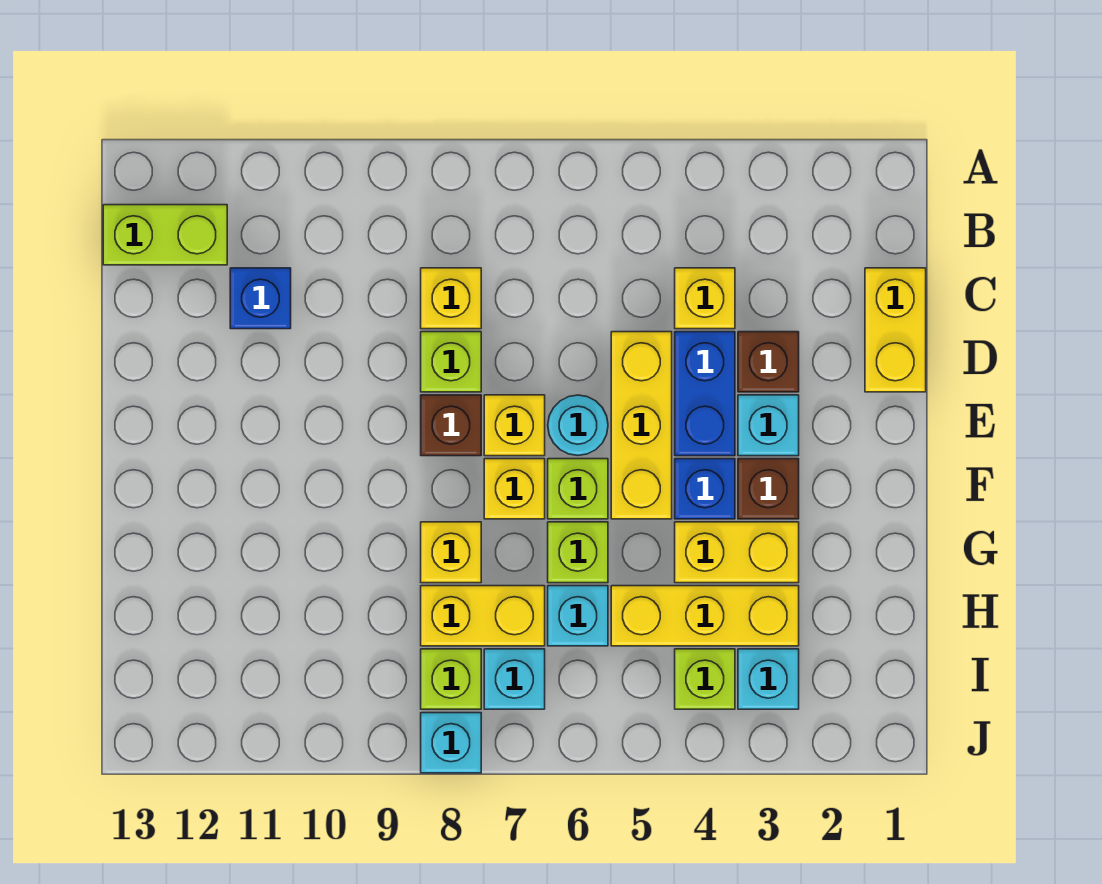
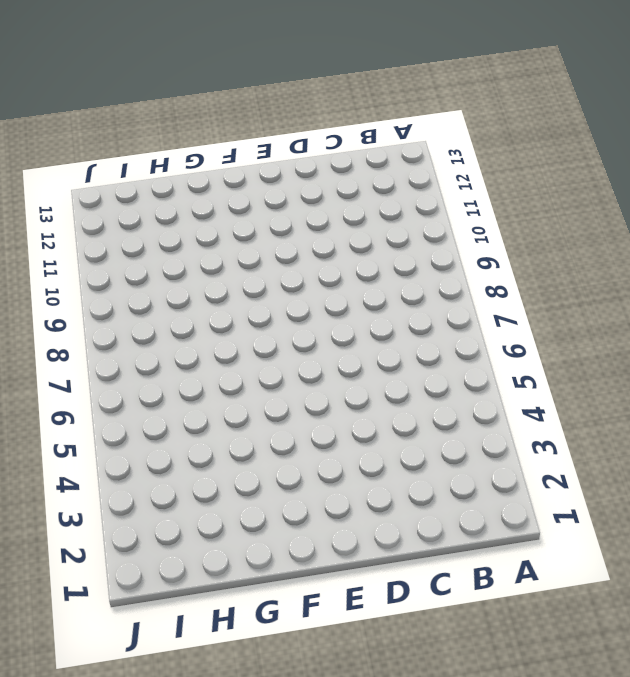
none -> lime brick B12:B13 level 1
none -> yellow brick C1:D1 level 1
none -> yellow brick C4 level 1

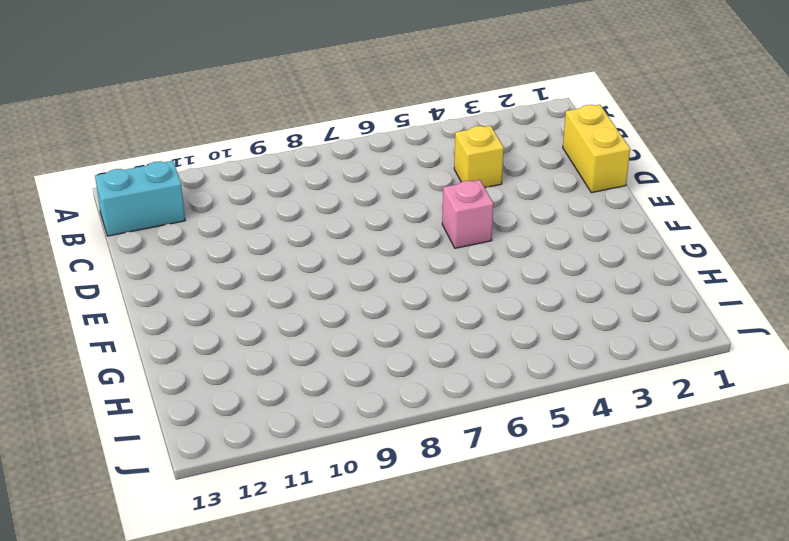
cyan brick B12:B13 level 1 -> lime brick B12:B13 level 1
pink brick E5 level 1 -> yellow brick D5:F5 level 1
none -> yellow brick C8 level 1
none -> blue brick C11 level 1
none -> brown brick D3 level 1

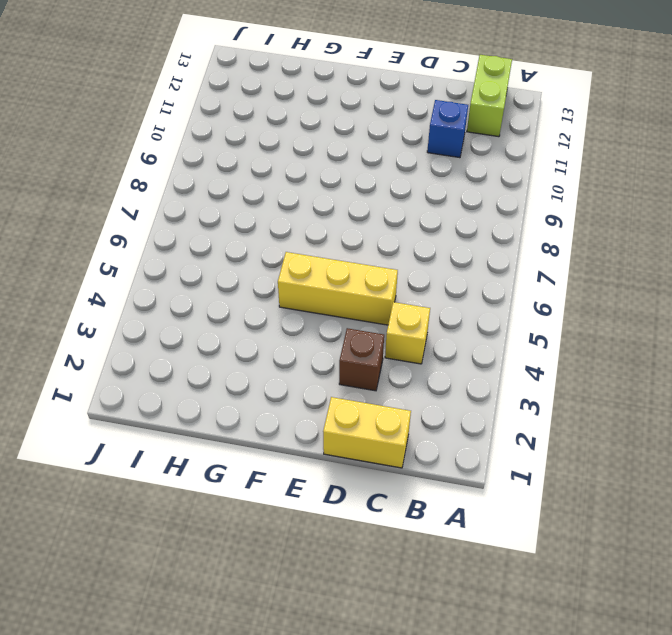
none -> yellow brick C8 level 1
none -> blue brick D4:E4 level 1
none -> lime brick D8 level 1

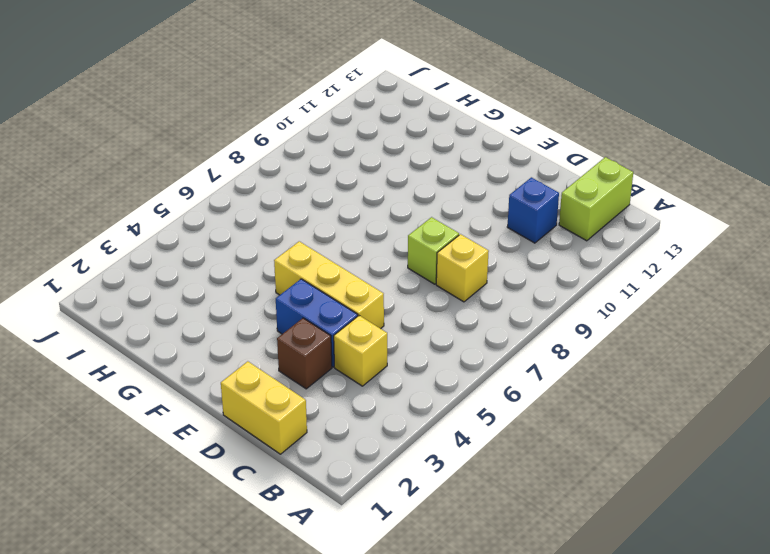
none -> cyan brick E3 level 1
none -> cyan round brick E6 level 1
none -> yellow brick E7 level 1

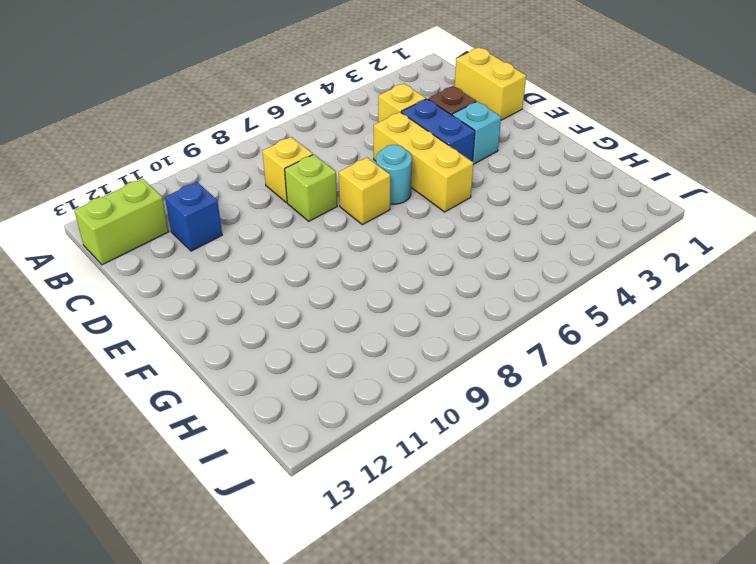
none -> brown brick E8 level 1
none -> brown brick F3 level 1
none -> blue brick F4 level 1

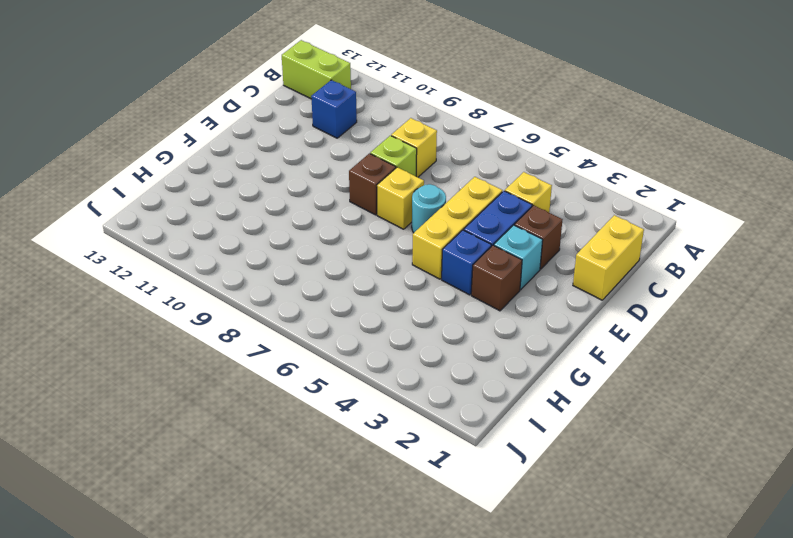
none -> lime brick F6 level 1
none -> yellow brick F7 level 1
none -> yellow brick G3:G4 level 1

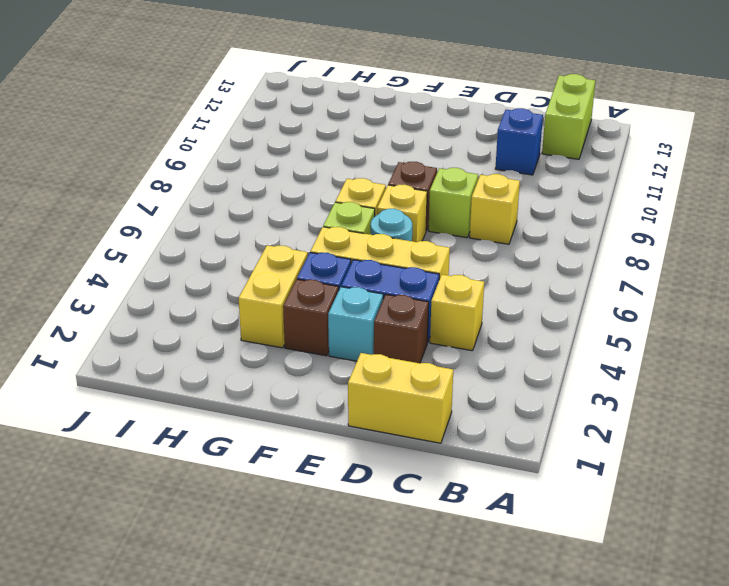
none -> lime brick G6 level 1
none -> yellow brick G8 level 1
none -> yellow brick H3:H5 level 1

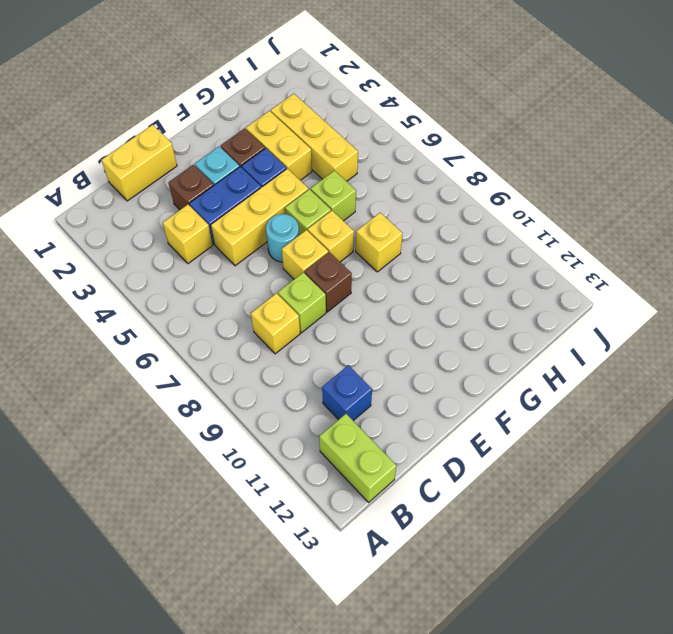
none -> cyan brick H6 level 1
none -> yellow brick H7:H8 level 1
none -> cyan brick I3 level 1

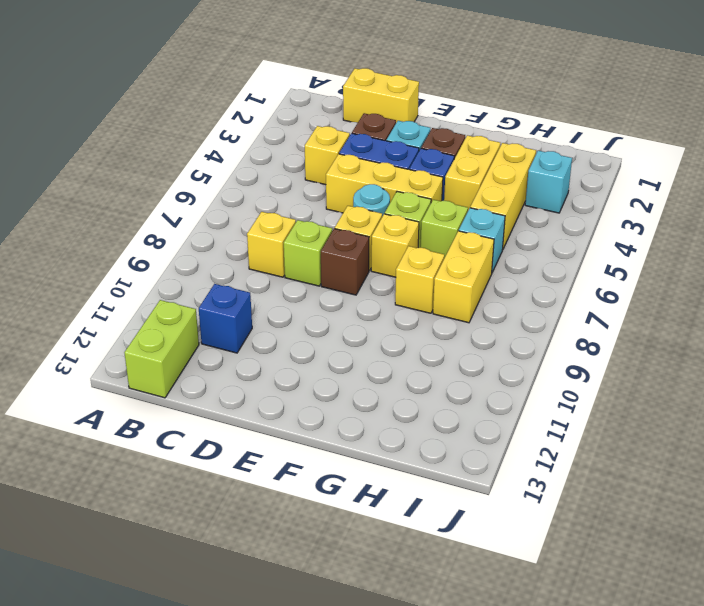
none -> lime brick I4 level 1
none -> cyan brick I7 level 1
none -> lime brick I8 level 1

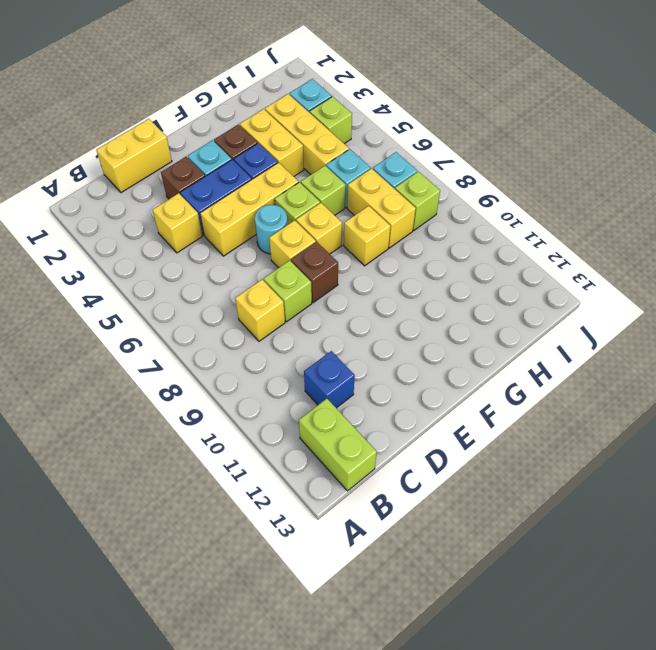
none -> cyan brick J8 level 1

